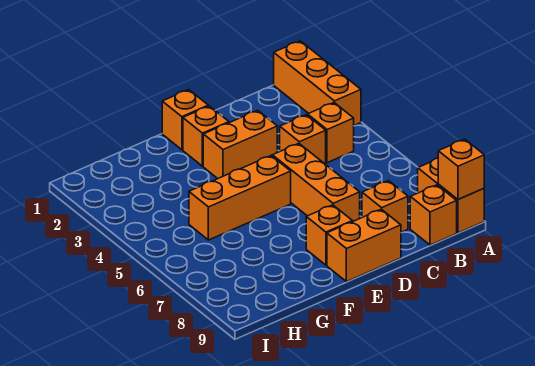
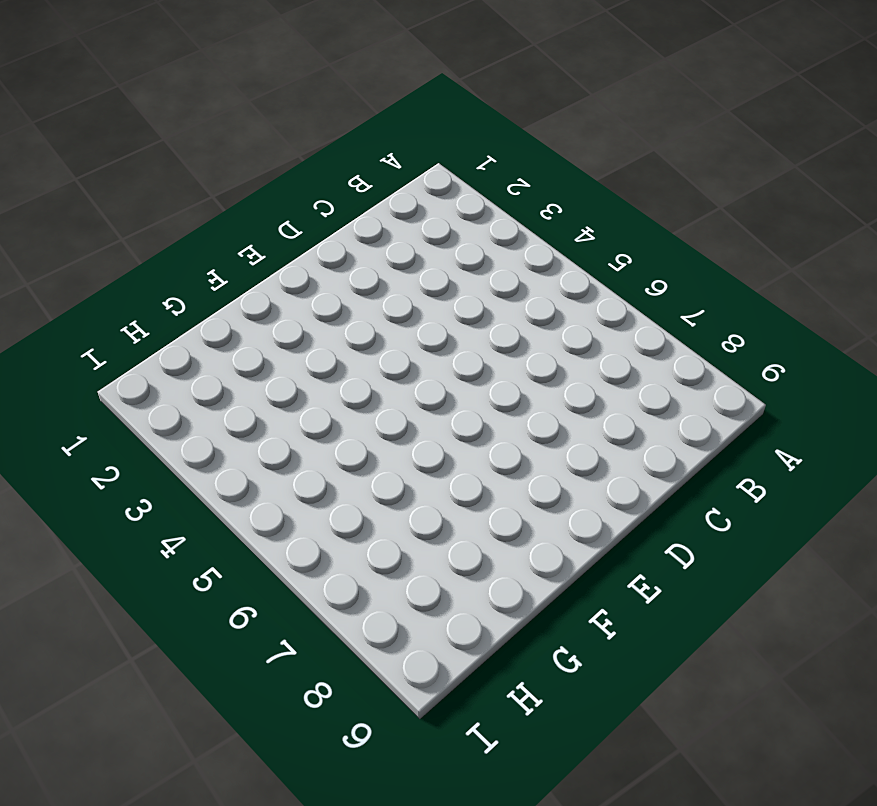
none -> orange brick A1:A3 level 1
none -> orange brick A8:A9 level 1
none -> orange brick B4 level 1

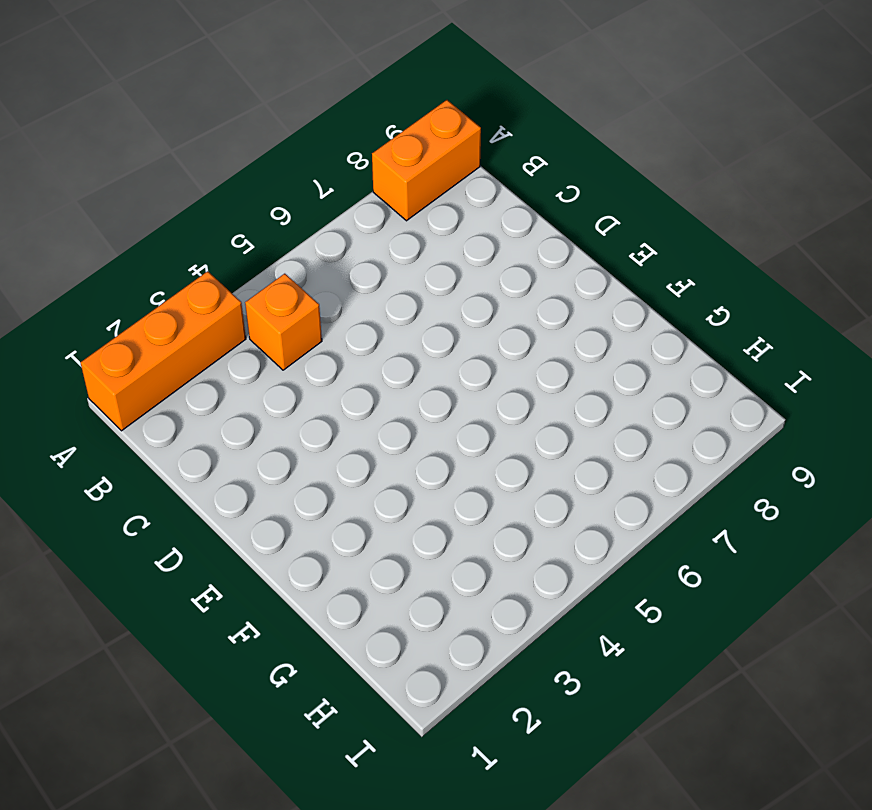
none -> orange brick B9 level 1
none -> orange brick C4 level 1
none -> orange brick C8 level 1

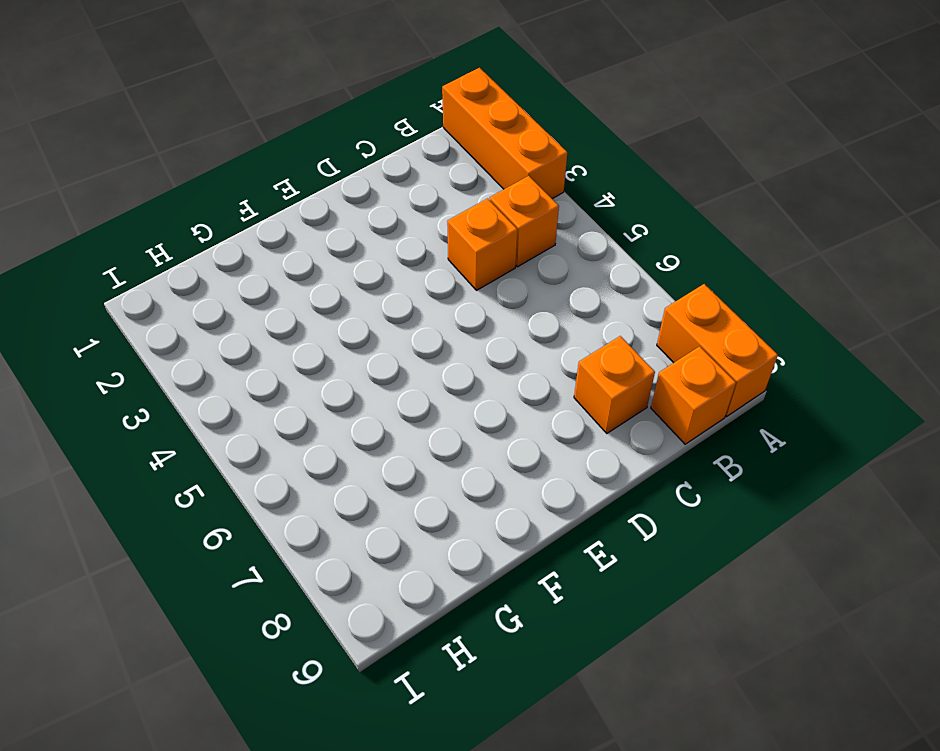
none -> orange brick D3:E3 level 1
none -> orange brick D5:D7 level 1
none -> orange brick D9:E9 level 1

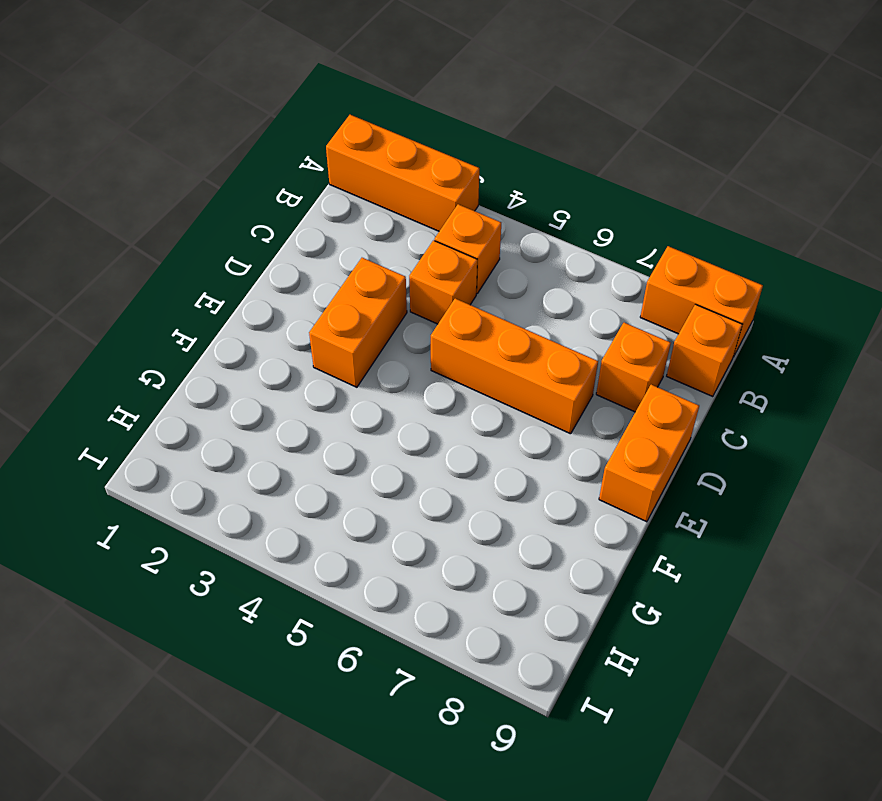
none -> orange brick E1 level 1
none -> orange brick E2 level 1
none -> orange brick E5:G5 level 1

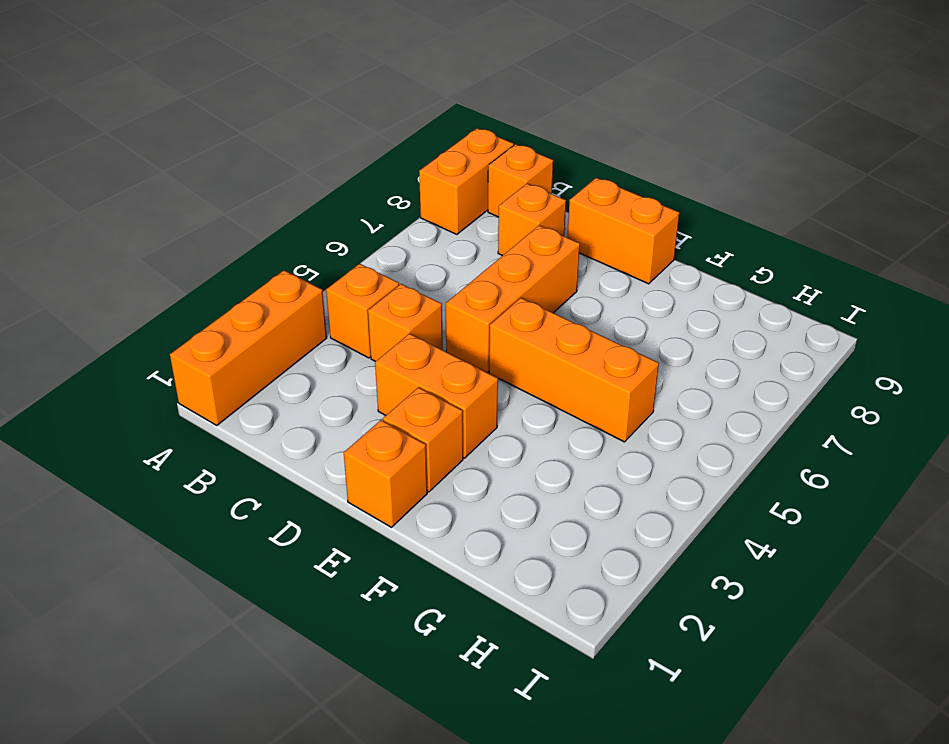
none -> orange brick E8 level 1
none -> orange brick A9 level 2

